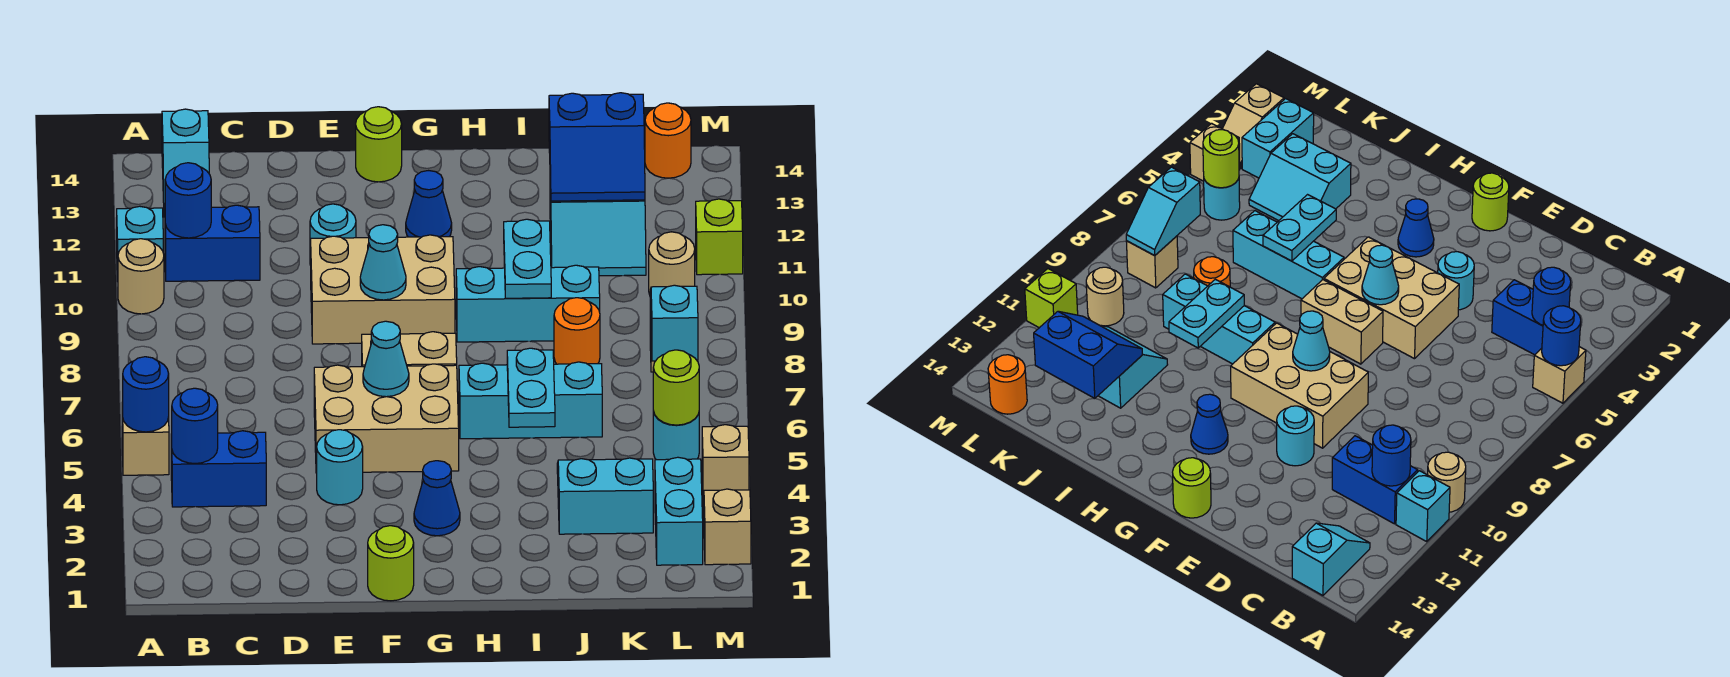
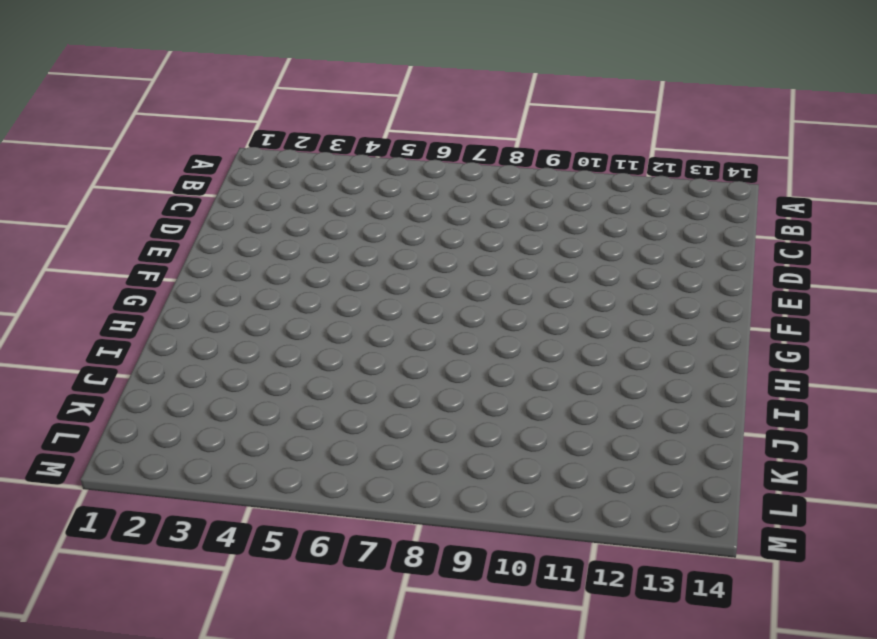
none -> tan brick A5 level 1
none -> tan round brick A10 level 1
none -> cyan brick A11 level 1
none -> blue brick B4:C4 level 1

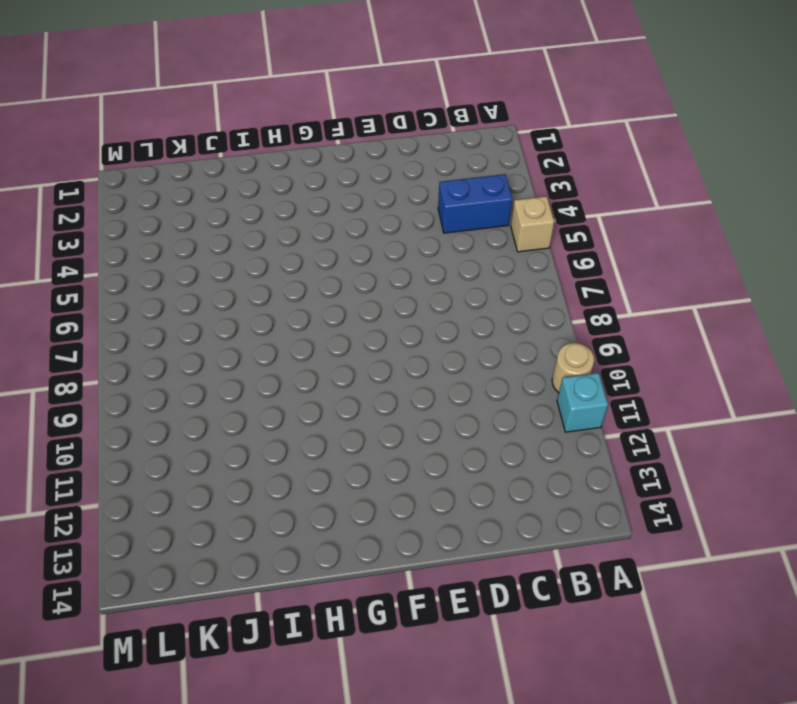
none -> blue brick B11:C11 level 1
none -> cyan slope B13:B14 level 1 top 14
none -> cyan round brick E4 level 1
none -> tan brick E5:G6 level 1

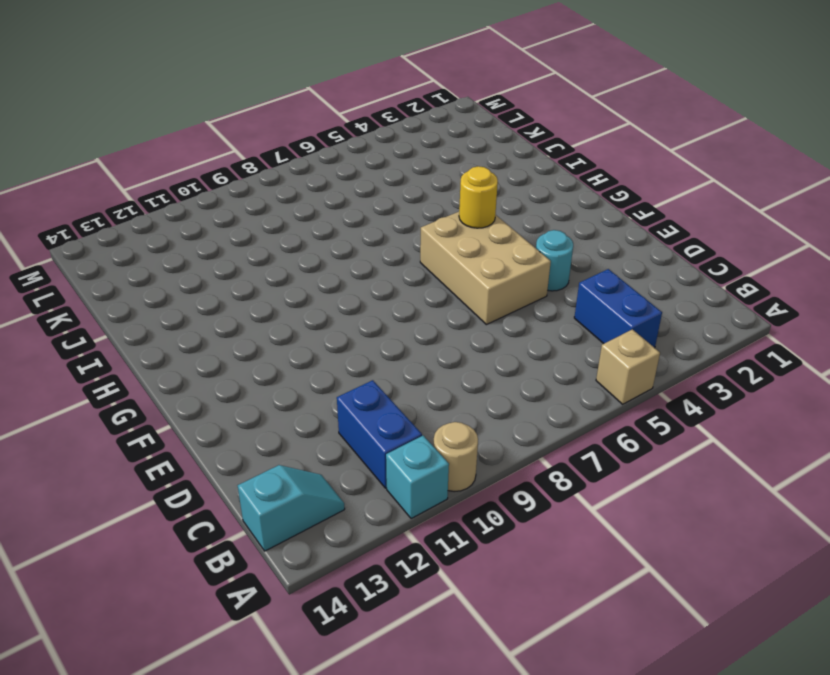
yellow round brick G5 level 2 -> none
none -> tan brick E9:G10 level 1
none -> cyan round brick E11 level 1
none -> lime round brick F1 level 1
none -> tan brick F7:G7 level 1

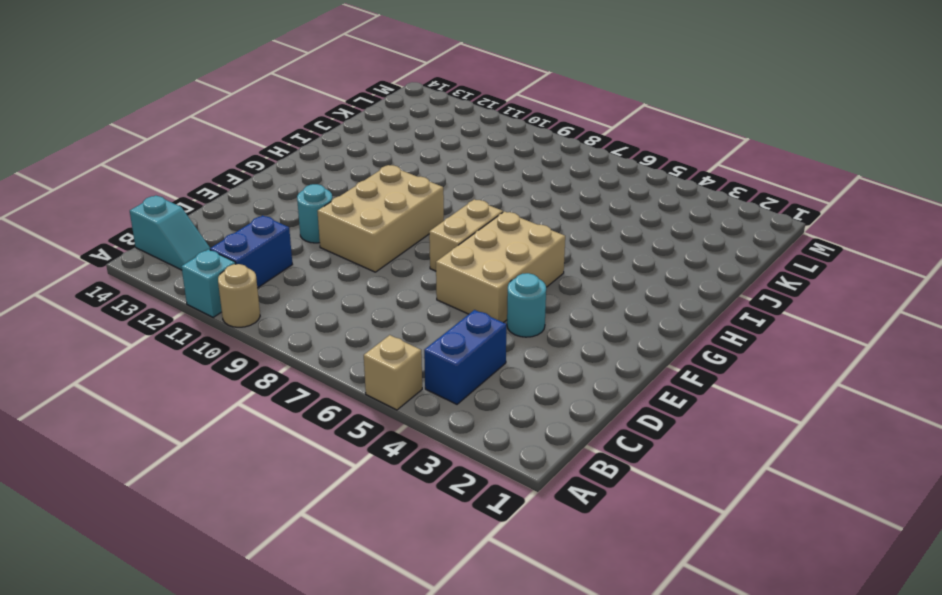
none -> lime round brick F1 level 1
none -> lime round brick F14 level 1
none -> blue cone G3 level 1
none -> blue cone G12 level 1

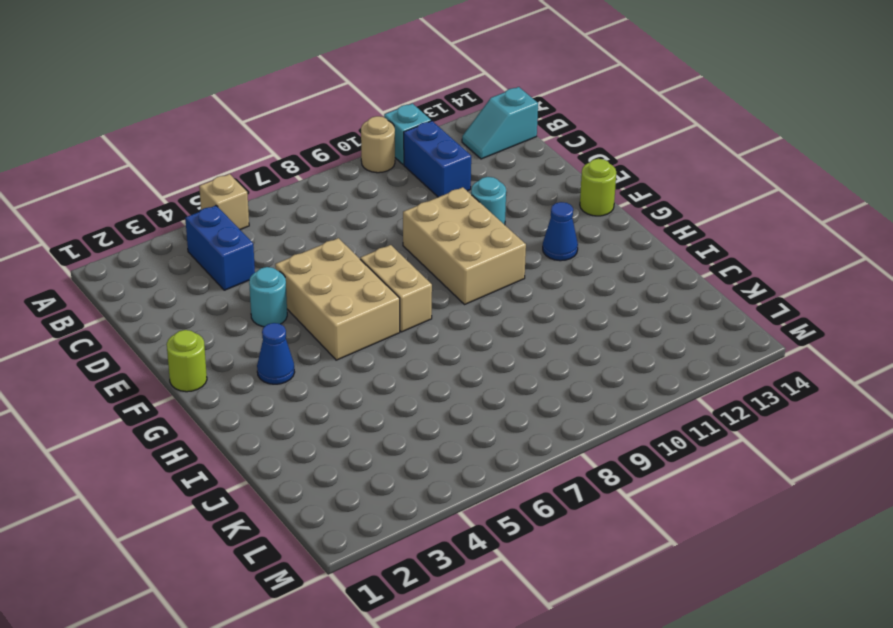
none -> cyan brick H6:J6 level 1
none -> cyan brick H9:J9 level 1
none -> cyan slope J3:K4 level 1 top 3
none -> orange round brick J8 level 1

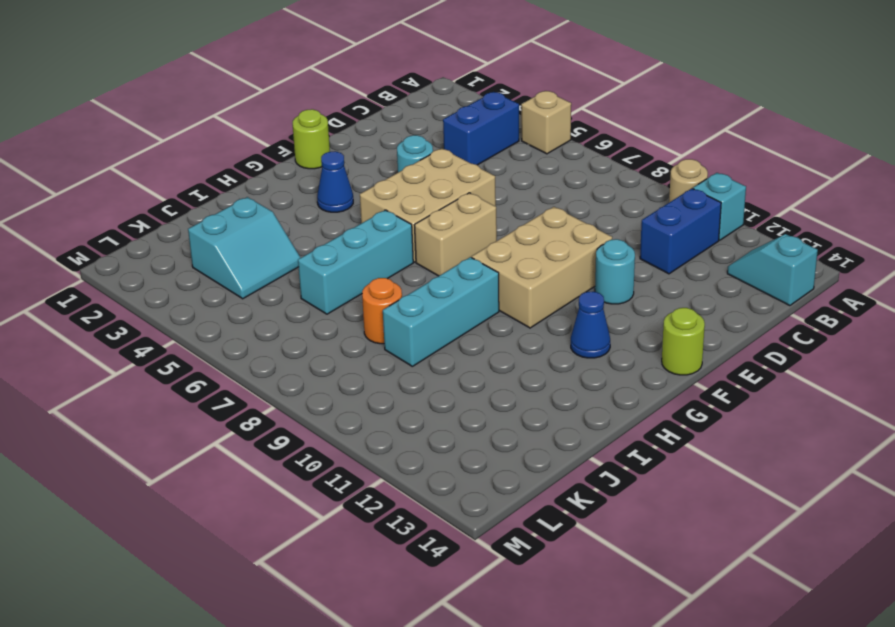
none -> cyan slope J11:K12 level 1 top 12
none -> cyan brick L2:L3 level 1
none -> cyan round brick L5 level 1
none -> tan brick L8 level 1

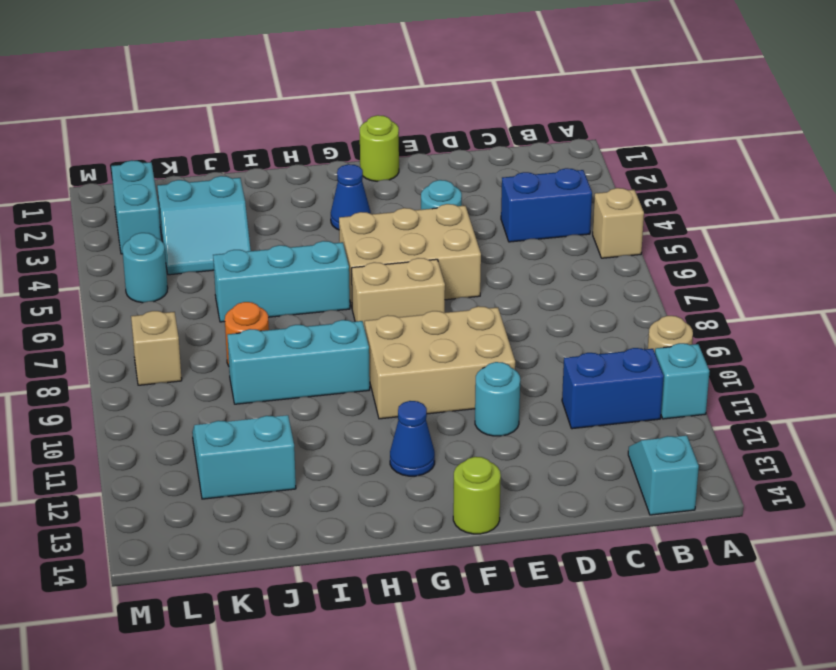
none -> tan round brick L10 level 1
none -> orange round brick L14 level 1
none -> tan slope M2:M3 level 1 top 2
none -> tan brick M4 level 1

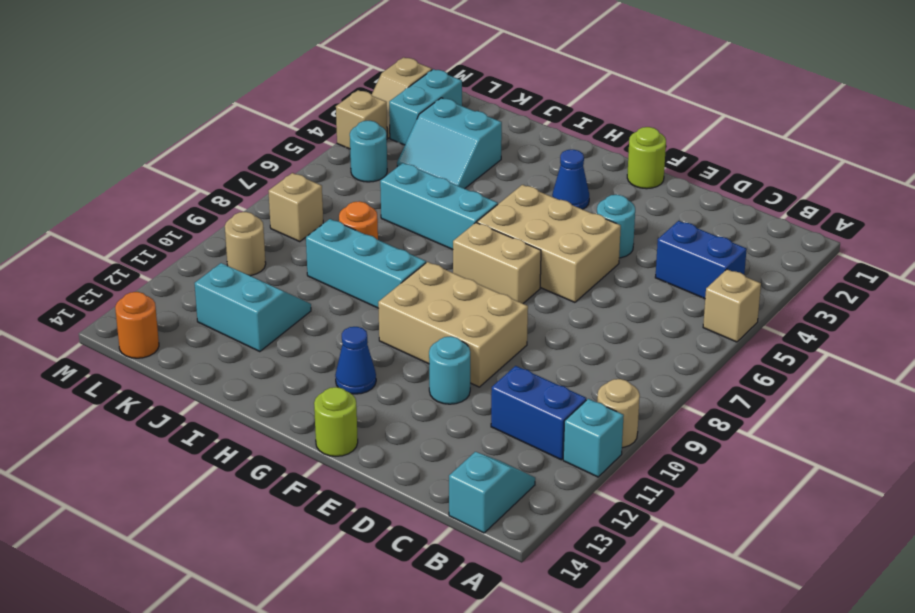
none -> lime brick M11 level 1
none -> blue round brick A5 level 2
none -> blue round brick B4 level 2
none -> blue round brick B11 level 2

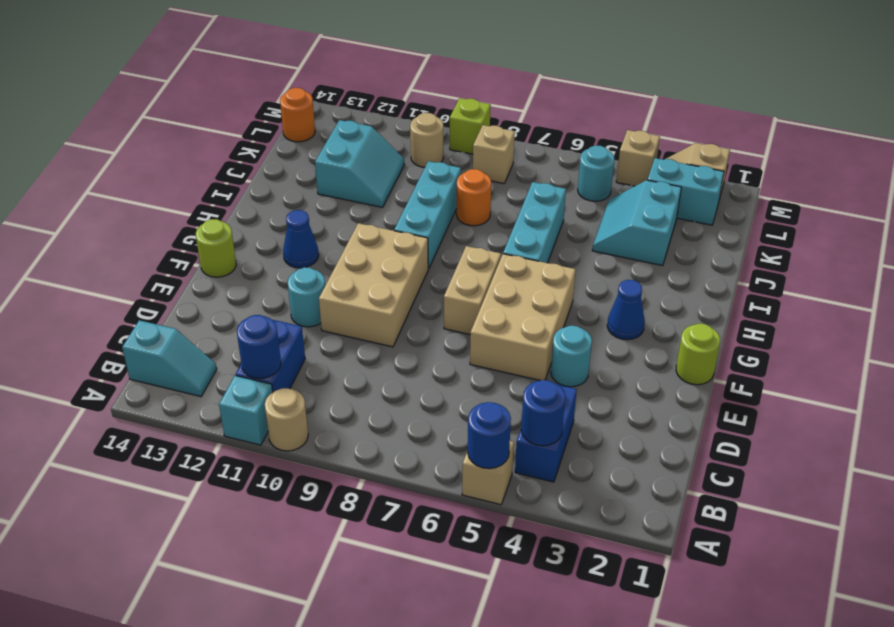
lime brick M9 level 1 -> lime brick M11 level 1
none -> cyan cone F6 level 2
none -> cyan cone F9 level 2
none -> cyan plate I5:I6 level 2
none -> cyan plate I9:I10 level 2

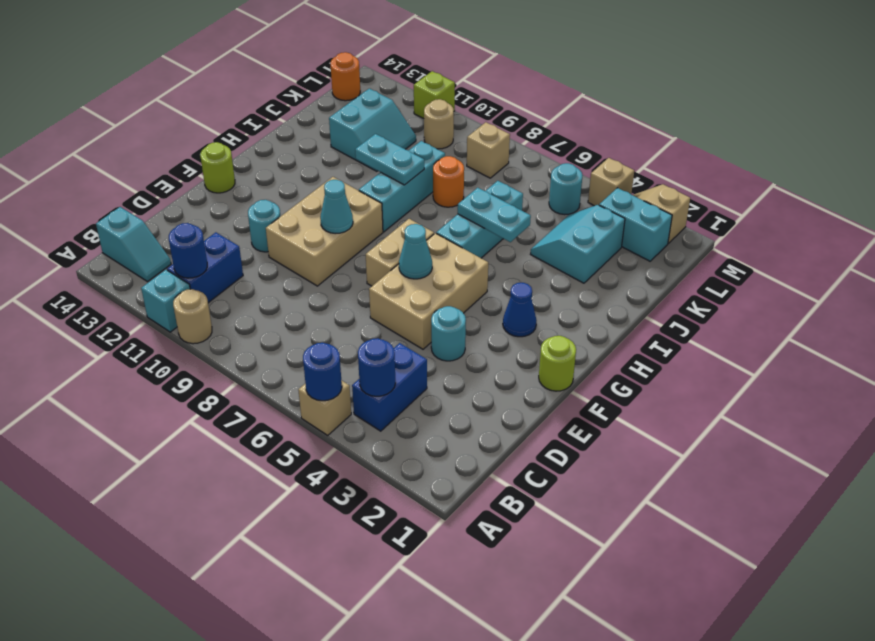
none -> blue cone G12 level 1
none -> blue slope J12:K13 level 2 top 13
none -> lime round brick L5 level 2
none -> cyan slope L7:L8 level 2 top 7

